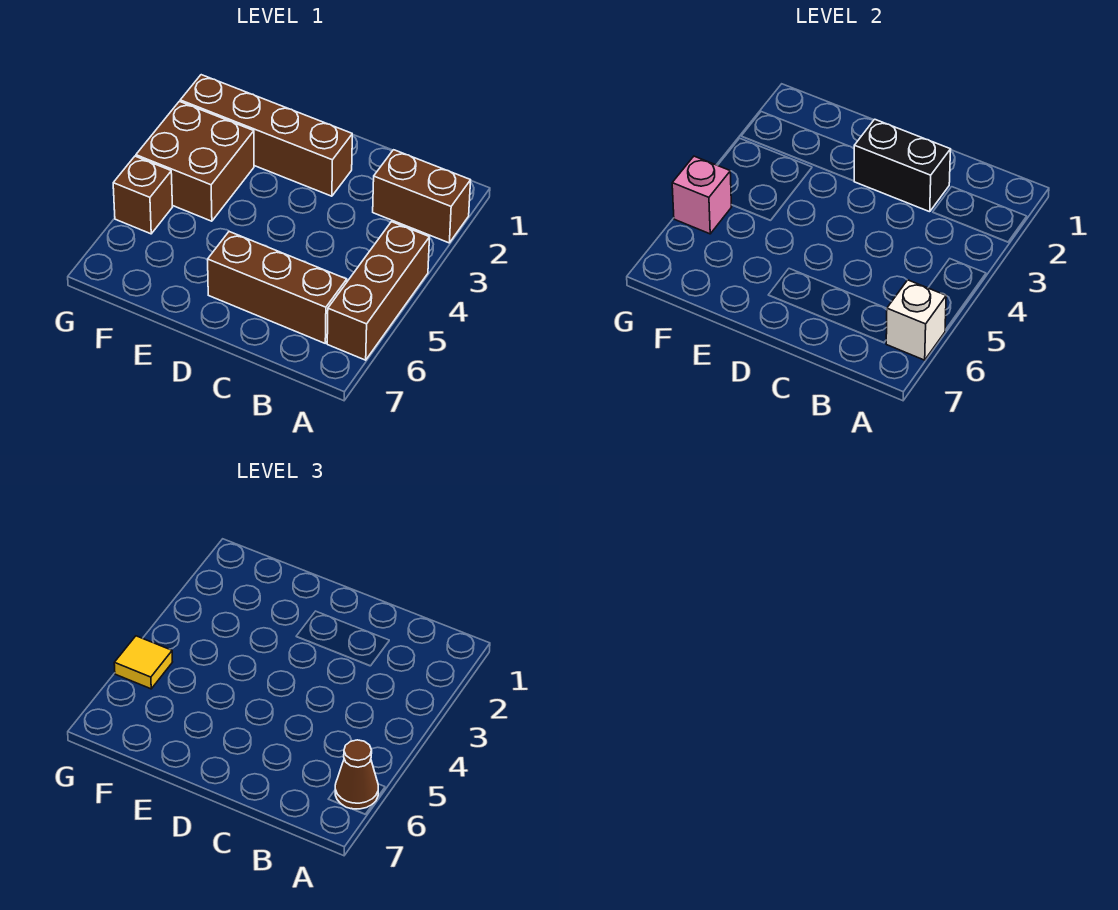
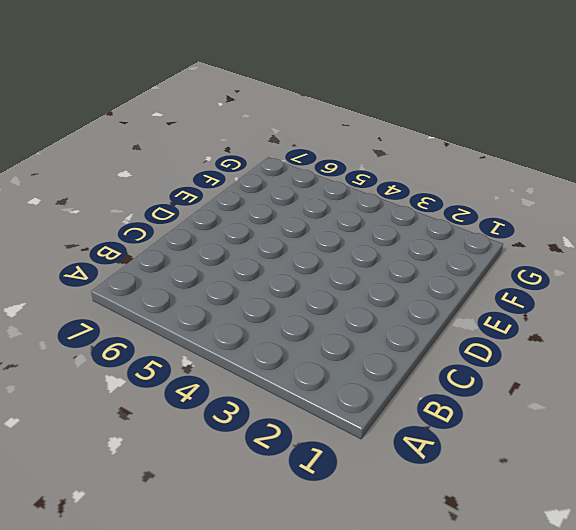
none -> brown brick A2:B2 level 1
none -> brown brick A4:A6 level 1

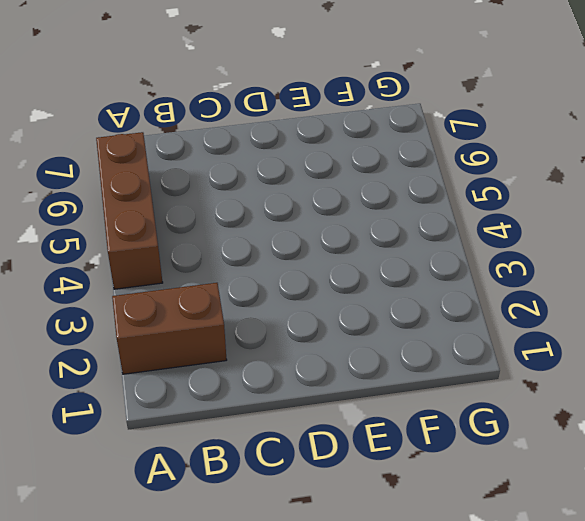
none -> brown brick B6:D6 level 1
none -> brown brick D2:G2 level 1

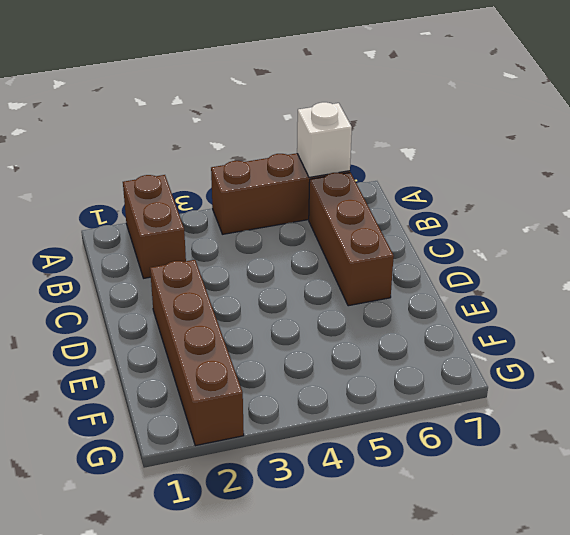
none -> brown brick F3:G4 level 1
none -> brown brick G5 level 1

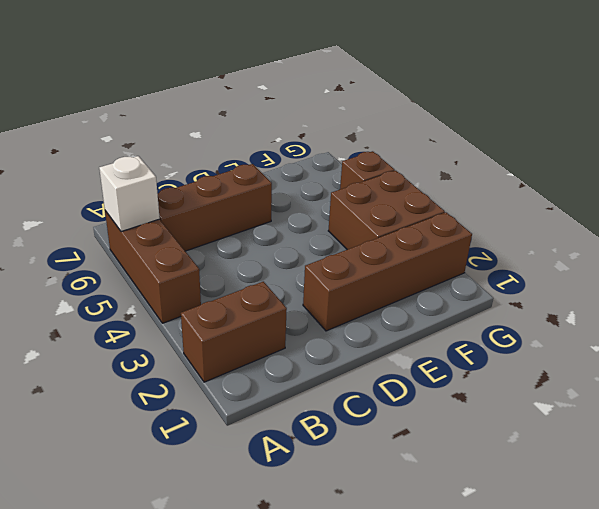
none -> black brick C2:D2 level 2
none -> pink brick G5 level 2

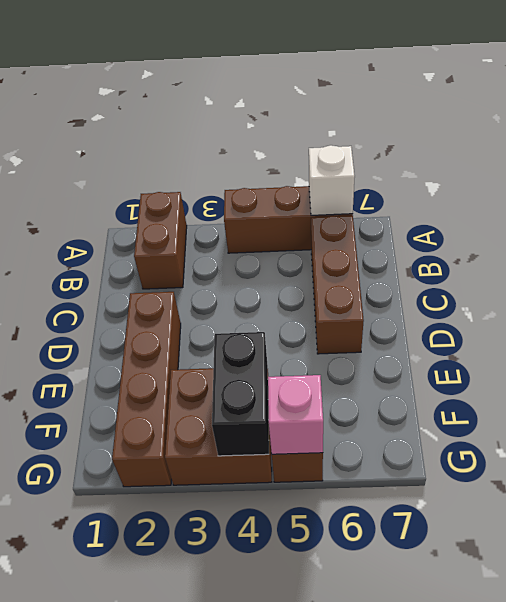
black brick F4:G4 level 2 -> black brick C2:D2 level 2
none -> brown cone A6 level 3
none -> yellow tile G5 level 3

